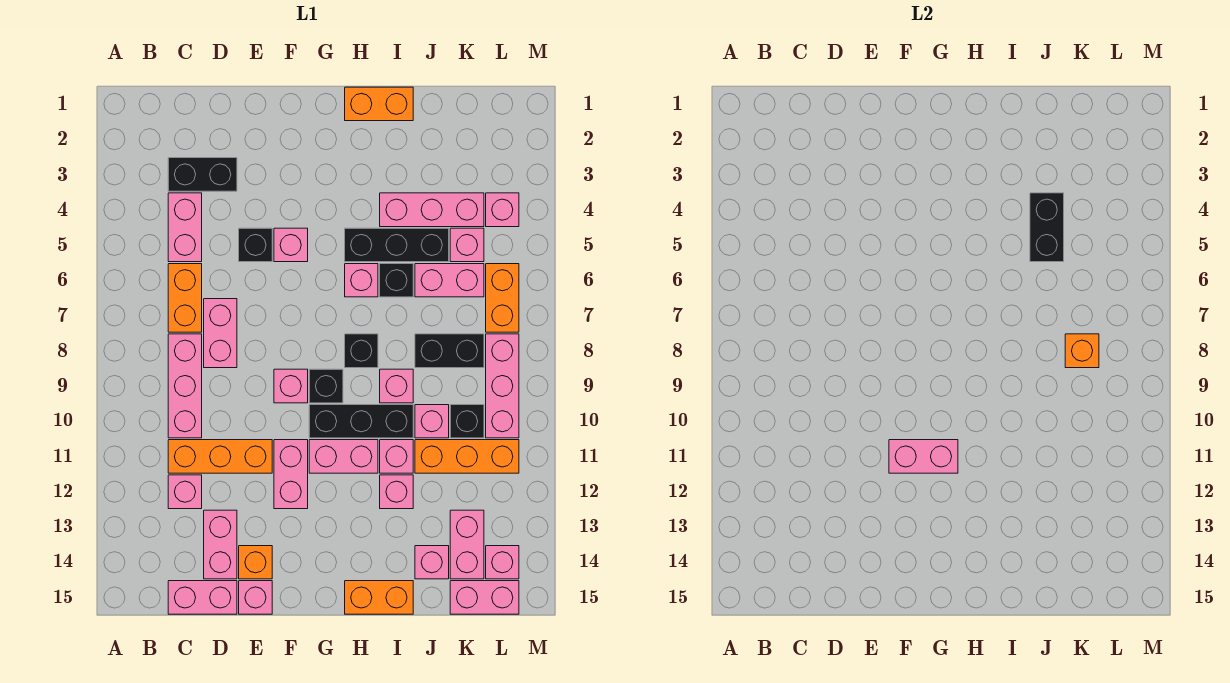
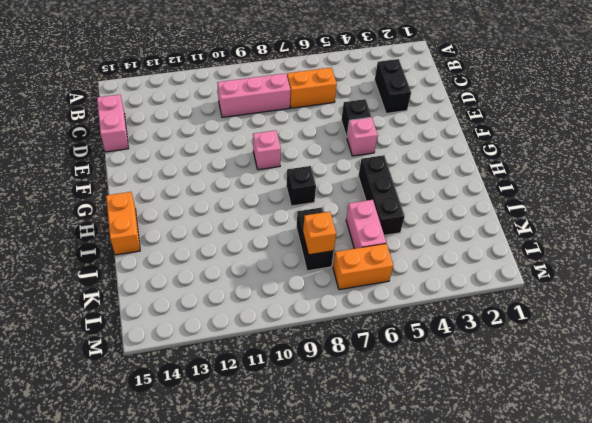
none -> pink brick C4:C5 level 1
none -> orange brick C11:E11 level 1
none -> pink brick C12 level 1
none -> pink brick D7:D8 level 1

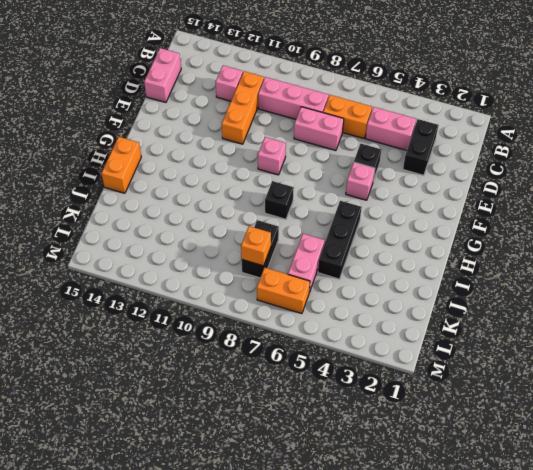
none -> pink brick D13:D14 level 1
none -> orange brick E14 level 1
none -> pink brick E15 level 1
none -> pink brick F11:F12 level 1

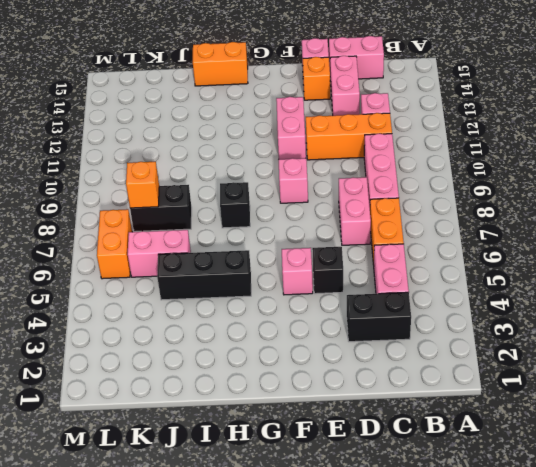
none -> black brick G9 level 1
none -> black brick G10:I10 level 1
none -> pink brick G11:H11 level 1
none -> orange brick H1:I1 level 1

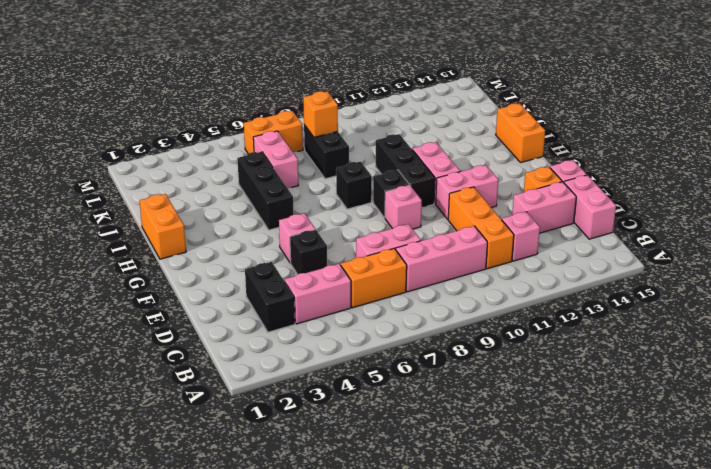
none -> pink brick H6 level 1
none -> pink brick I4:K4 level 1
none -> black brick I6 level 1
none -> pink brick I9 level 1

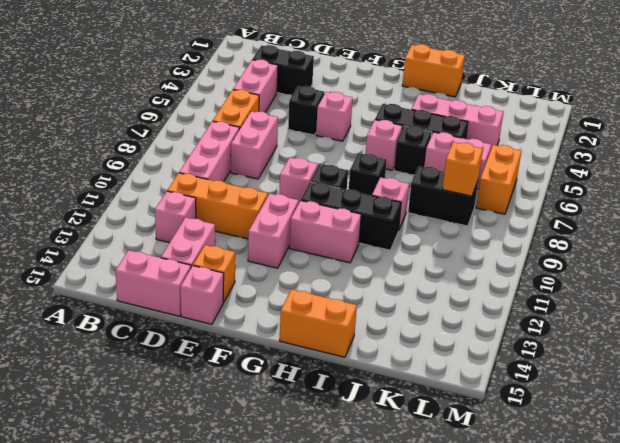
none -> pink brick I11 level 1
none -> pink brick I12 level 1
none -> pink brick J10 level 1
none -> orange brick J11:L11 level 1

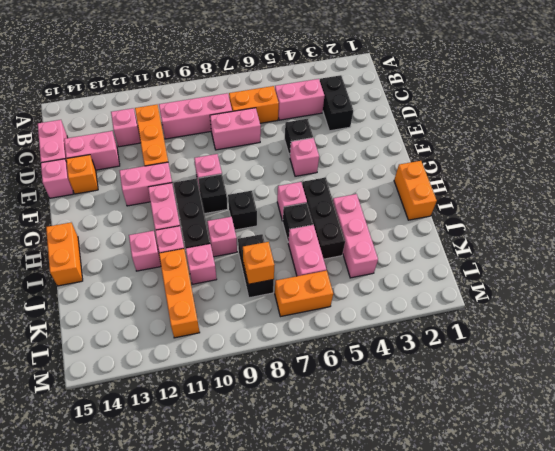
none -> pink brick J14 level 1
none -> pink brick K5 level 1
none -> black brick K10 level 1
none -> pink brick K13:K14 level 1

